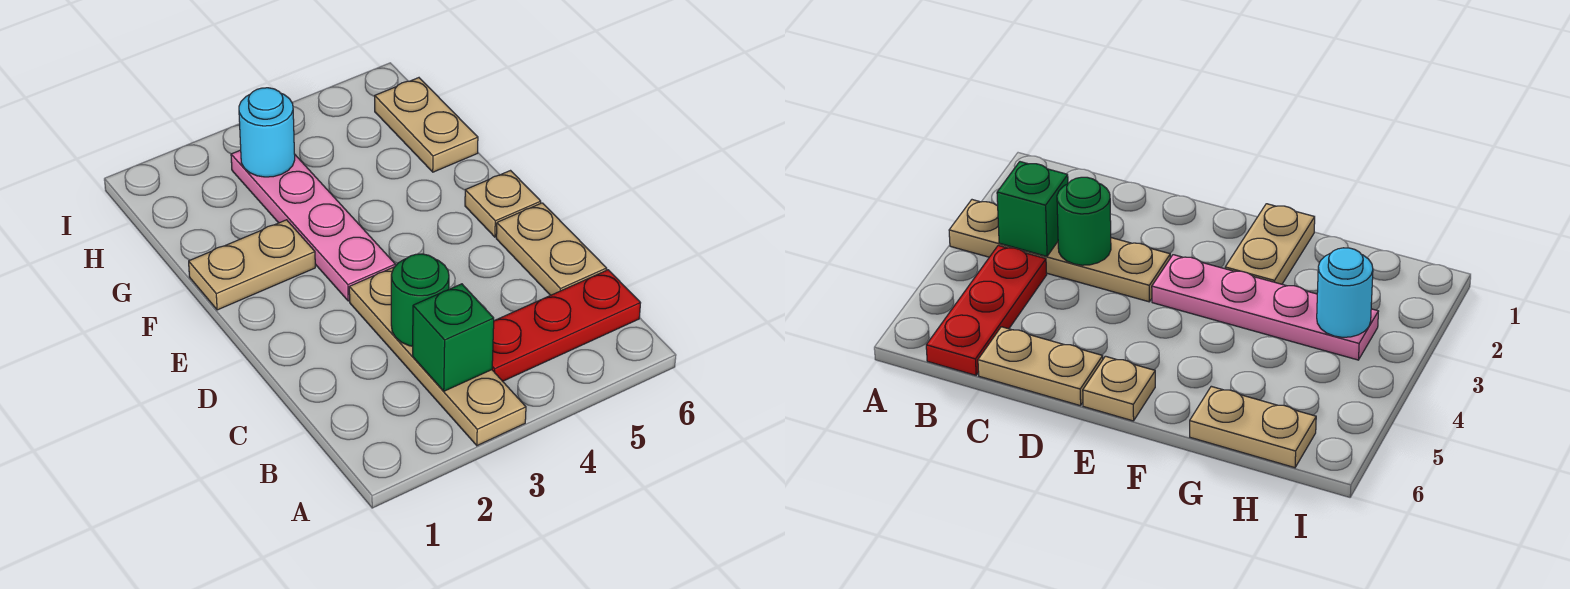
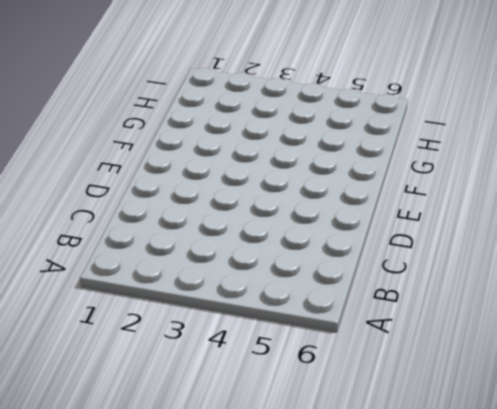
none -> tan plate A3:D3 level 1
none -> red plate B4:B6 level 1

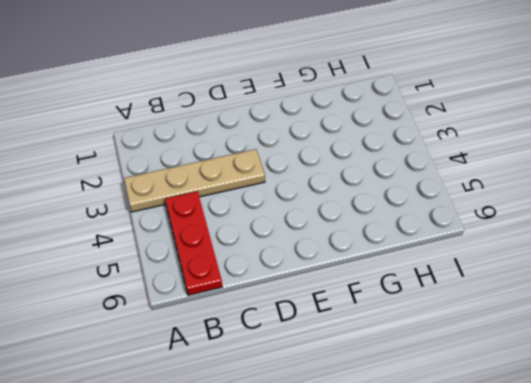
none -> tan plate C6:D6 level 1
none -> pink plate E3:H3 level 1

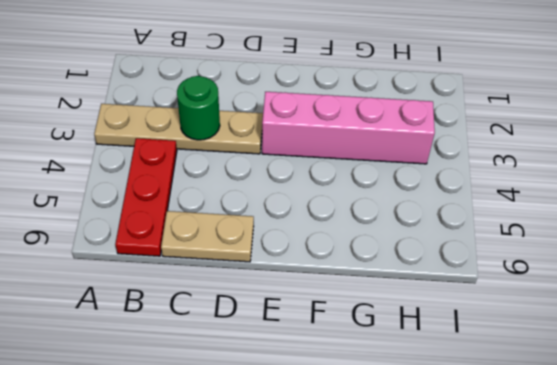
pink brick E3:H3 level 1 -> pink plate E3:H3 level 1
none -> tan plate E6 level 1
none -> tan plate F1:F2 level 1

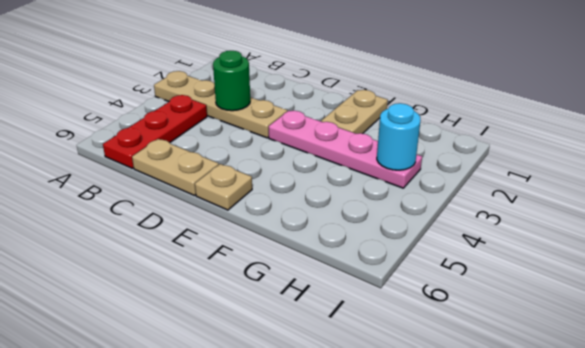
none -> tan plate G6:H6 level 1
none -> green brick B3 level 2

